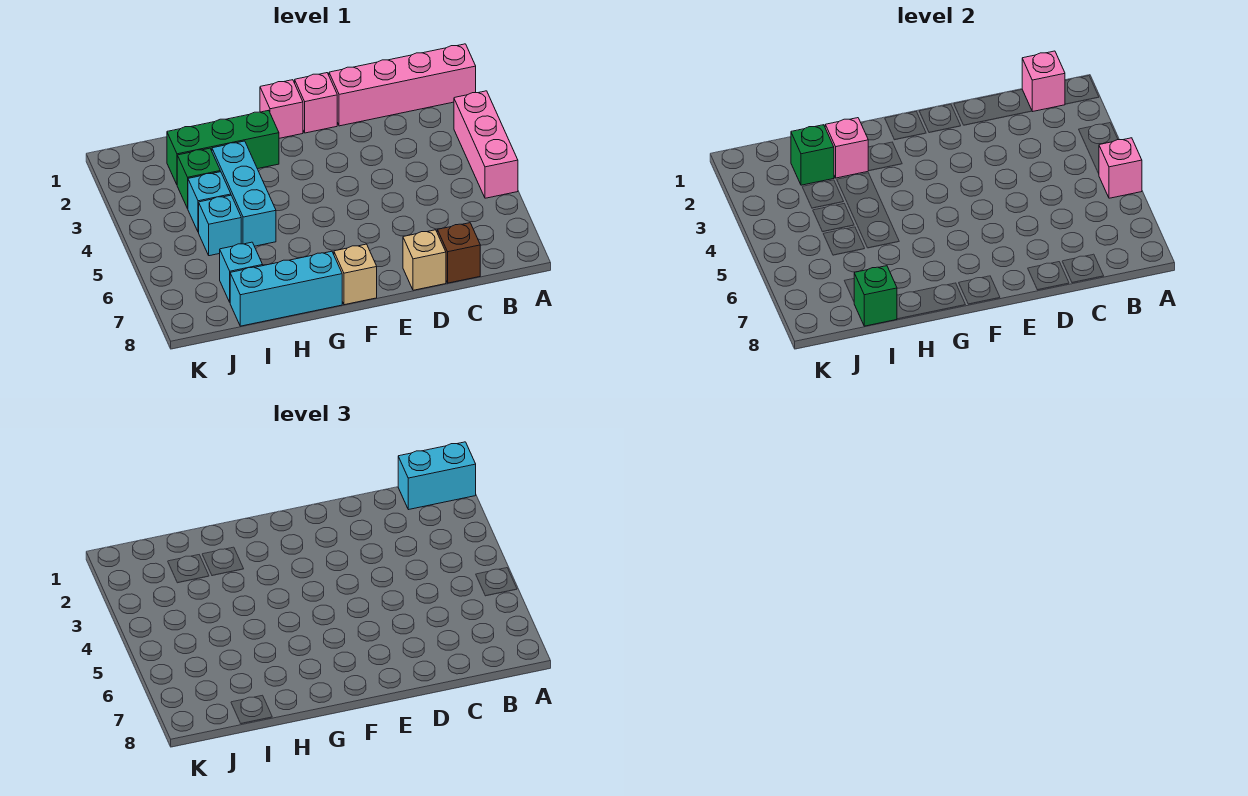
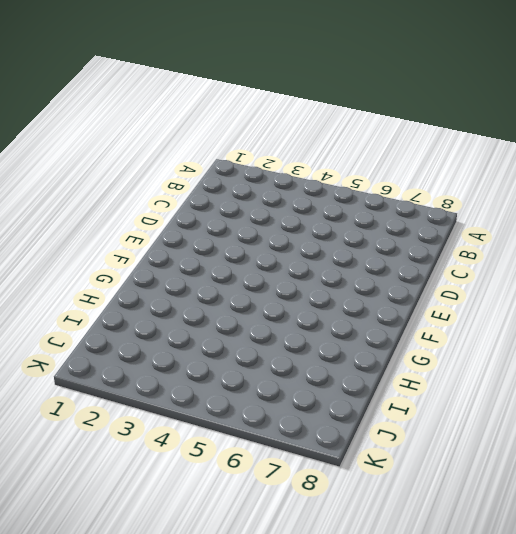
none -> pink brick A1:D1 level 1
none -> pink brick A3:A5 level 1
none -> brown brick C8 level 1

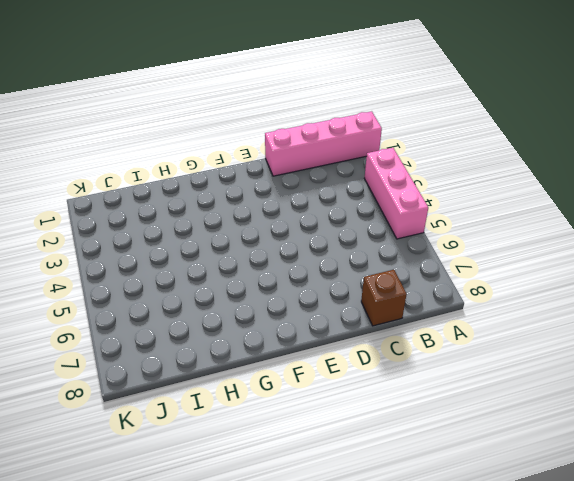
none -> tan brick D8 level 1
none -> pink brick E1 level 1
none -> pink brick F1 level 1

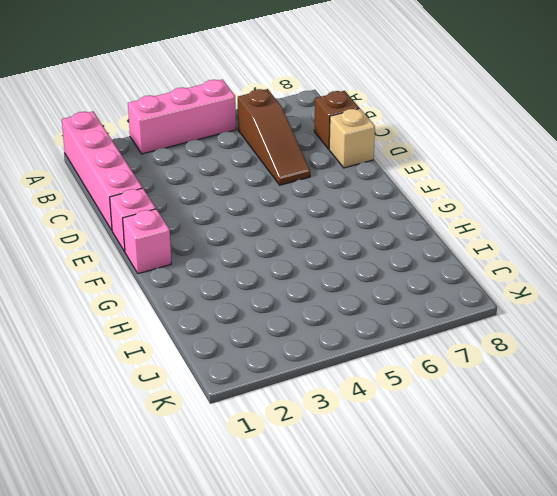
brown slope B6:D6 level 1 top B -> none
none -> tan brick F8 level 1
none -> green brick G2:I2 level 1
none -> cyan brick G8:I8 level 1

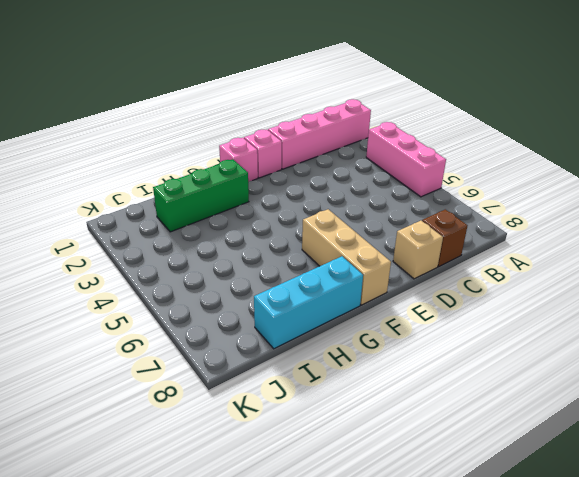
tan brick F6:F8 level 1 -> tan brick F8 level 1
none -> cyan brick H3:H5 level 1
none -> green brick I3 level 1
none -> cyan brick I4 level 1

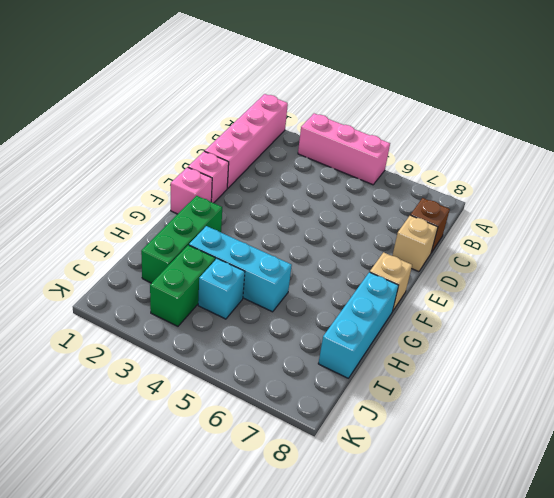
green brick I3:J3 level 1 -> green brick I3 level 1
none -> cyan brick I5 level 1
none -> cyan brick I7 level 1
none -> pink brick A5 level 2

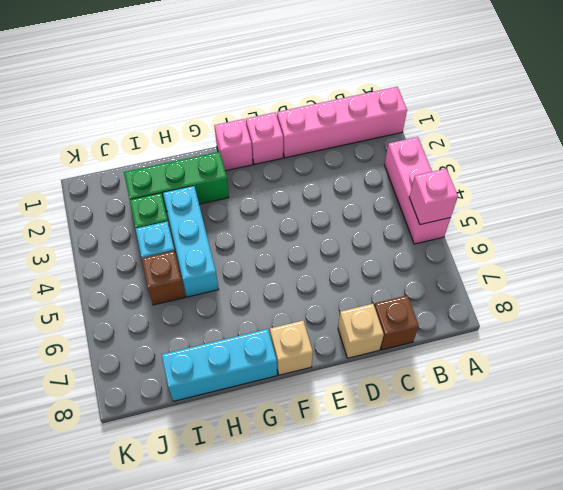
brown brick I5 level 1 -> cyan brick I5 level 1
none -> cyan brick I7 level 1
none -> pink brick B1 level 2
none -> pink brick H2 level 2

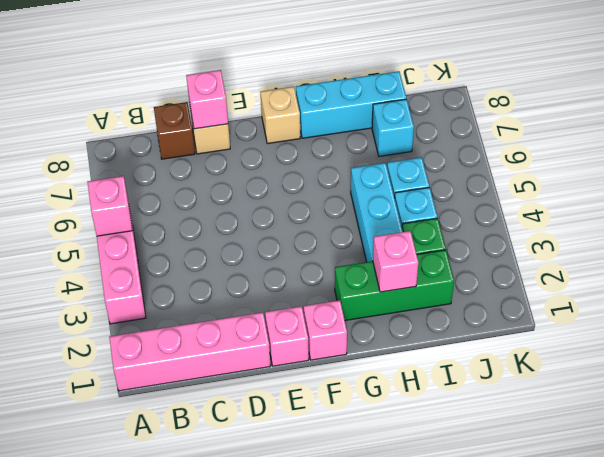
pink brick D8 level 2 -> pink brick B1 level 2
none -> green brick I2 level 2
none -> green brick I8 level 2
none -> cyan brick A1:B1 level 3

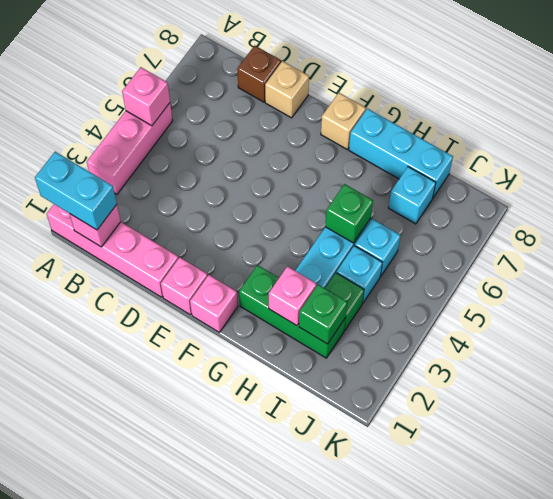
green brick H5 level 2 -> green brick I8 level 2

